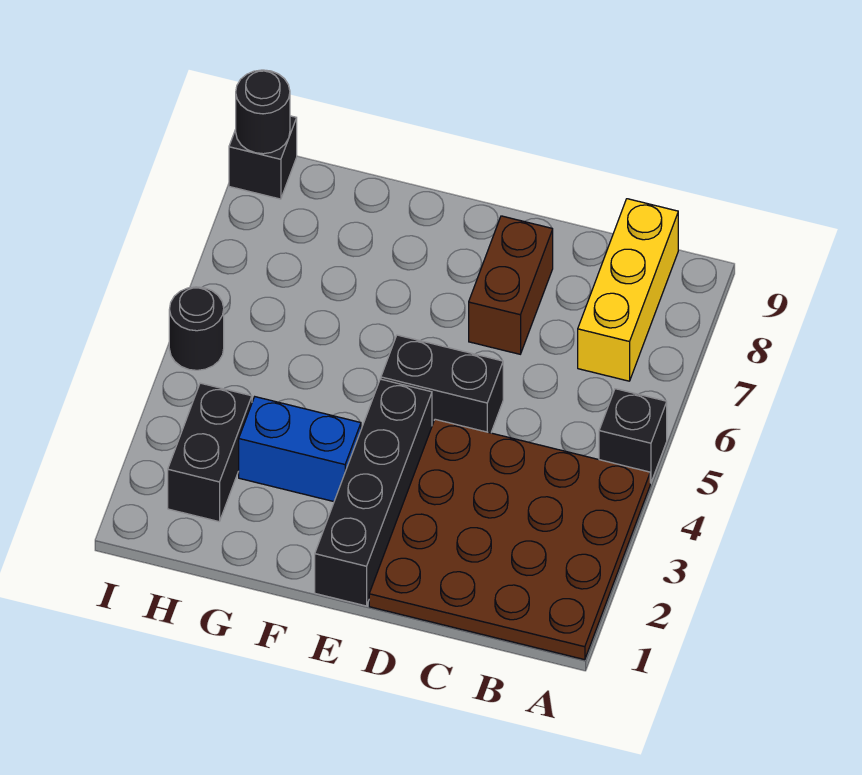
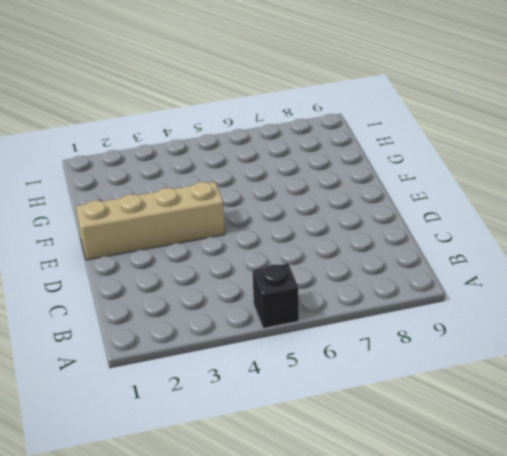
tan brick E1:E4 level 1 -> black brick E1:E4 level 1
none -> brown plate A1:D4 level 1
none -> yellow brick B7:B9 level 1

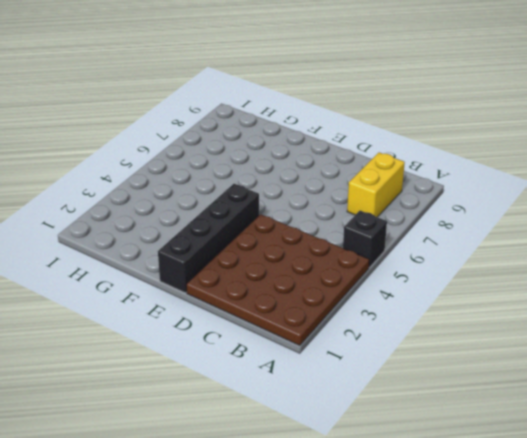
yellow brick B7:B8 level 1 -> yellow brick B7:B9 level 1
none -> black brick D5:E5 level 1
none -> brown brick D7:D8 level 1

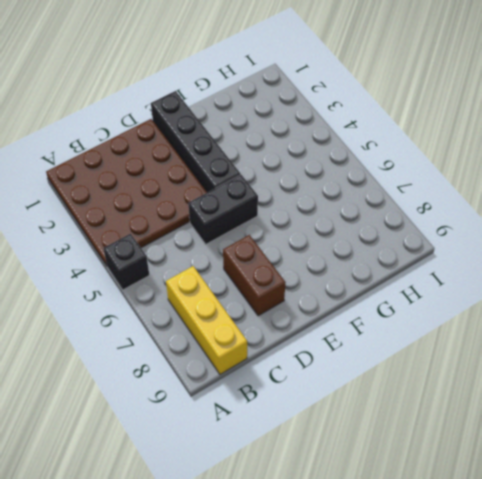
none -> blue brick F3:G3 level 1
none -> black brick H2:H3 level 1

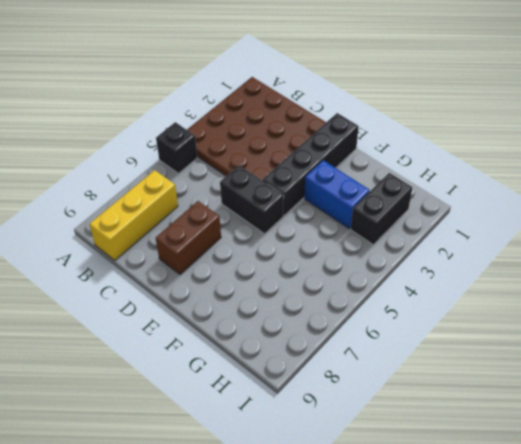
none -> black round brick I5 level 1
none -> black brick I9 level 1

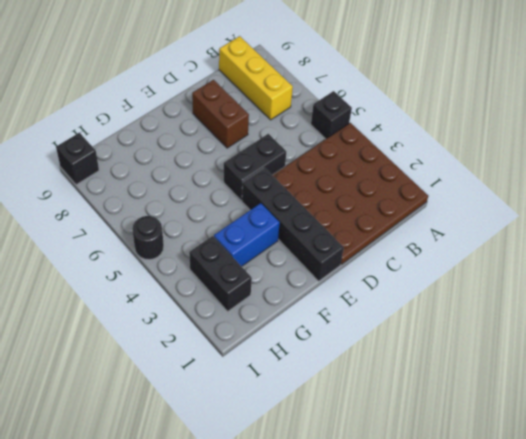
none -> black round brick I9 level 2

